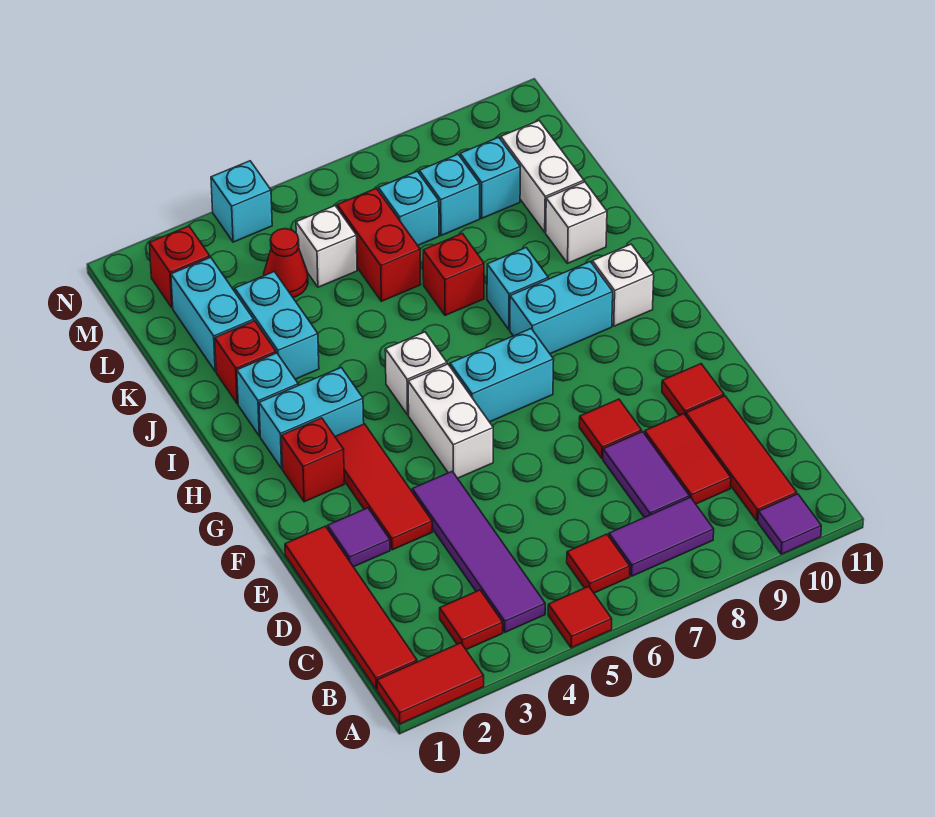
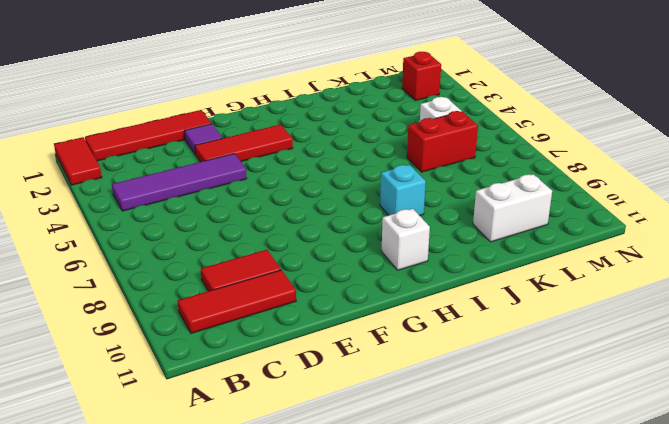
none -> red tile A5 level 1
none -> purple tile A10 level 1
none -> red tile B3 level 1
none -> red tile B6 level 1

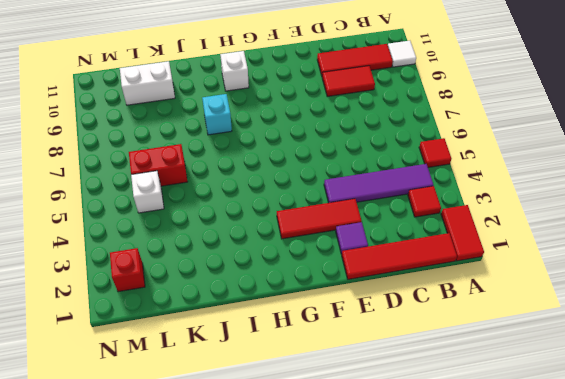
white tile A10 level 1 -> purple tile A10 level 1
none -> red tile B6 level 1
none -> purple tile B7:B8 level 1
none -> purple tile C8:D8 level 1
none -> red tile E8 level 1

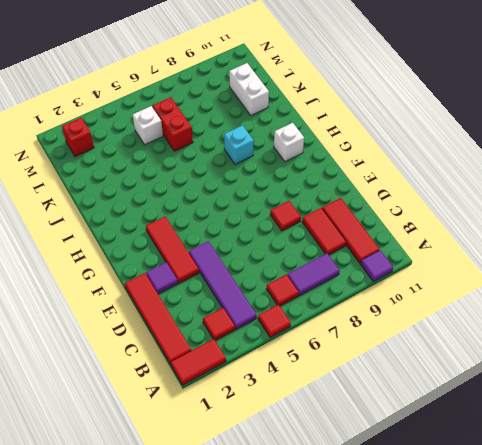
none -> purple tile C8:D8 level 1
none -> red tile E10 level 1
none -> white brick F5:G5 level 1
none -> red brick G2 level 1

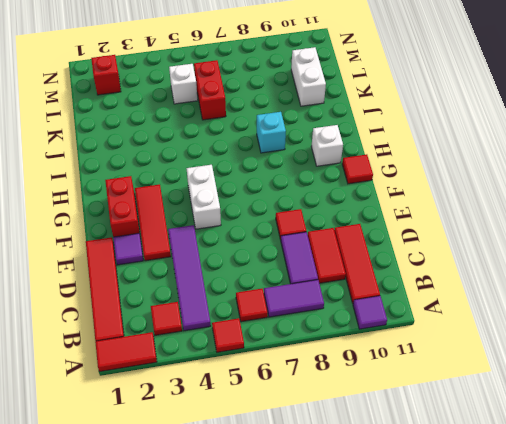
red brick F2:G2 level 1 -> red brick G2 level 1
red tile G11 level 1 -> red tile E10 level 1
none -> cyan brick G6:G7 level 1
none -> cyan brick H2:H3 level 1
none -> white brick H5 level 1
none -> cyan brick H8:H9 level 1

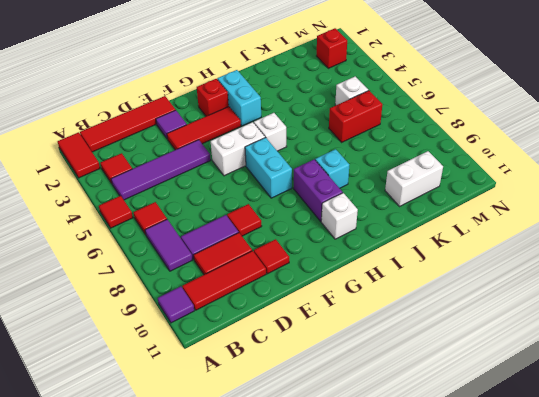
purple brick H8:H9 level 1 -> cyan brick H8:H9 level 1
none -> cyan brick I2 level 1
none -> red brick J2 level 1
none -> cyan brick J3:K3 level 1
none -> red brick J7 level 1

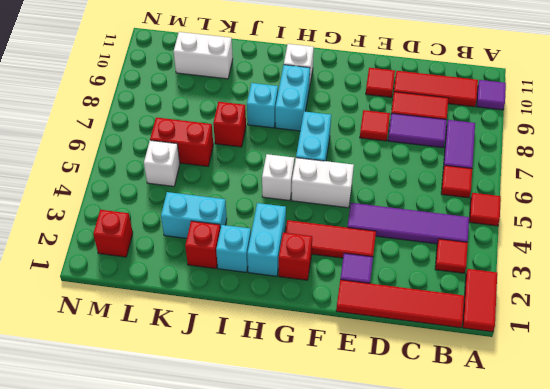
none -> white brick J10 level 1
none -> cyan brick K2:L2 level 1
none -> red cone L4 level 1
none -> cyan brick L7 level 1

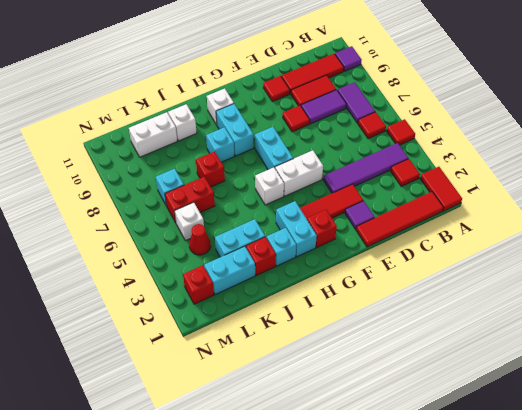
none -> cyan brick L8 level 1
none -> cyan brick L9 level 1
none -> cyan brick N4 level 1

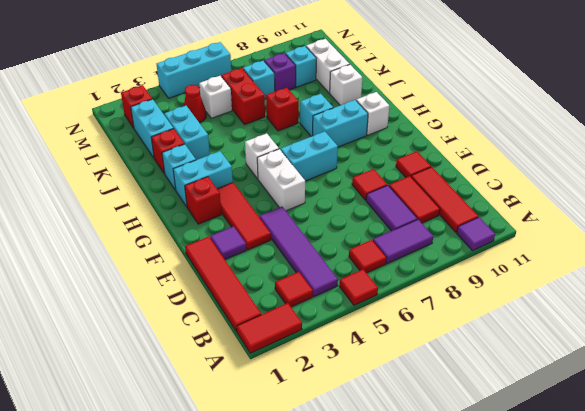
purple brick L8 level 1 -> cyan brick L8 level 1
cyan brick N4:N6 level 1 -> cyan brick N4 level 1

